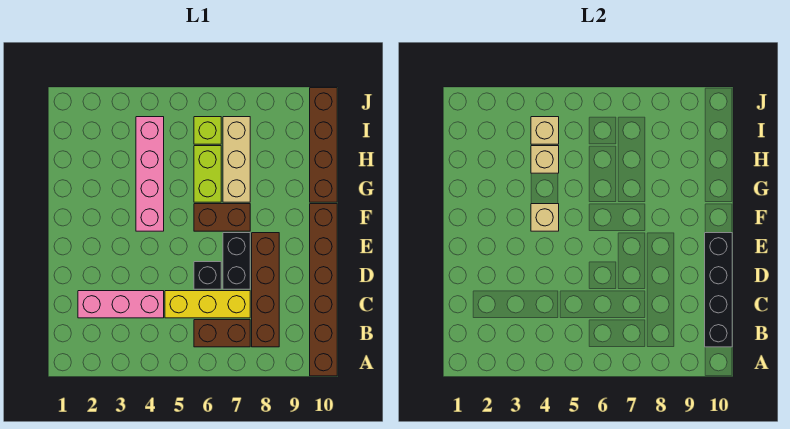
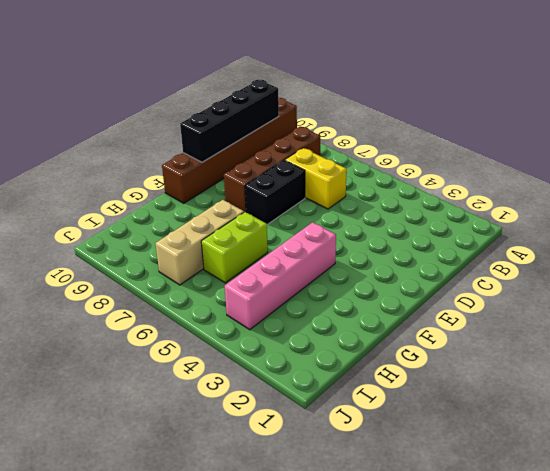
yellow brick C6:C7 level 1 -> yellow brick C5:C7 level 1
none -> brown brick B6:B7 level 1
none -> pink brick C2:C4 level 1
none -> black brick D6 level 1

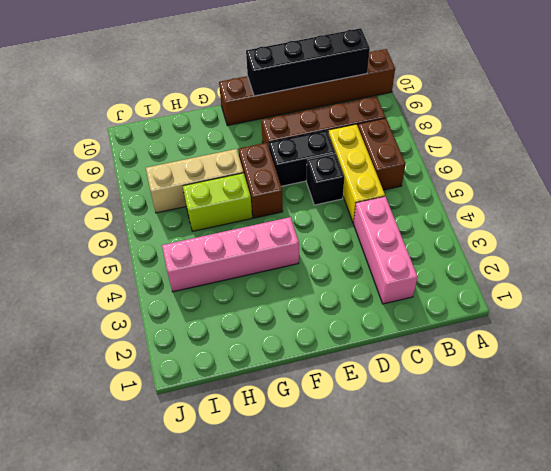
none -> brown brick G10:J10 level 1
none -> lime brick I6 level 1
none -> tan brick F4 level 2

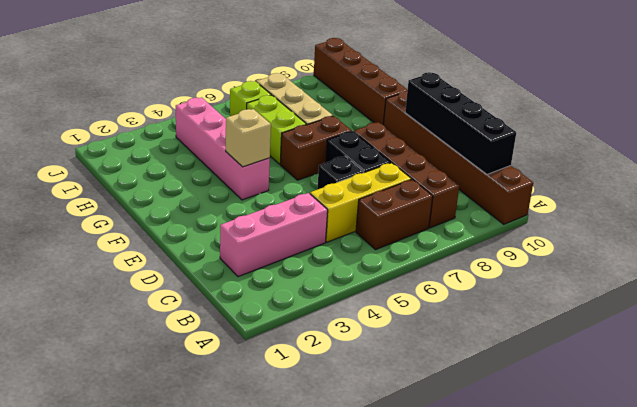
none -> tan brick H4 level 2
none -> tan brick I4 level 2

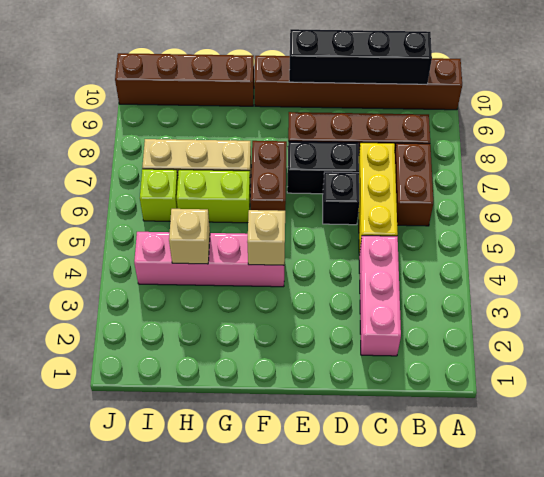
none -> tan brick I4 level 2

